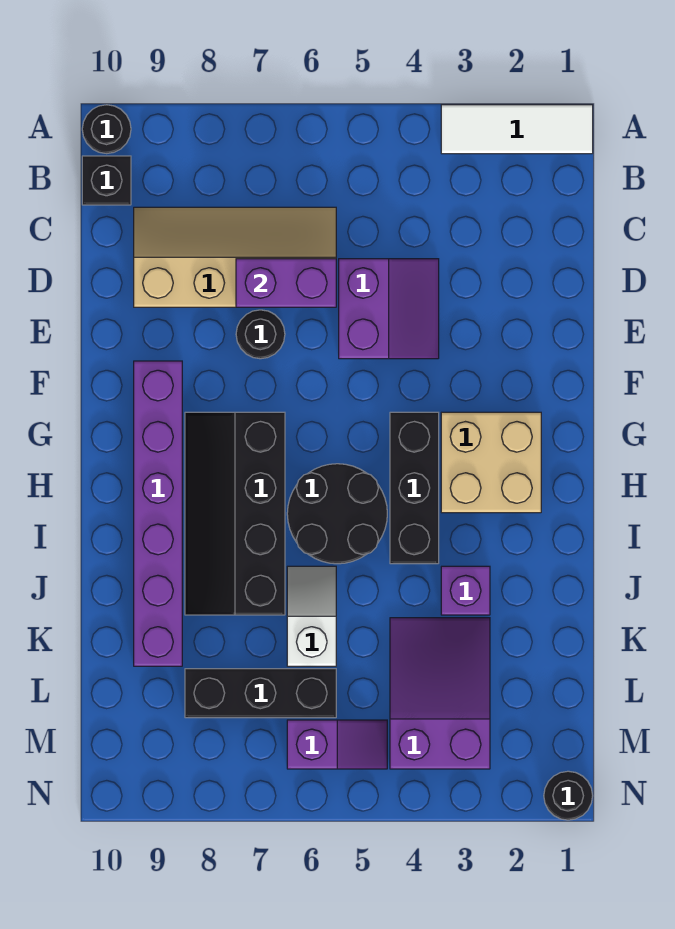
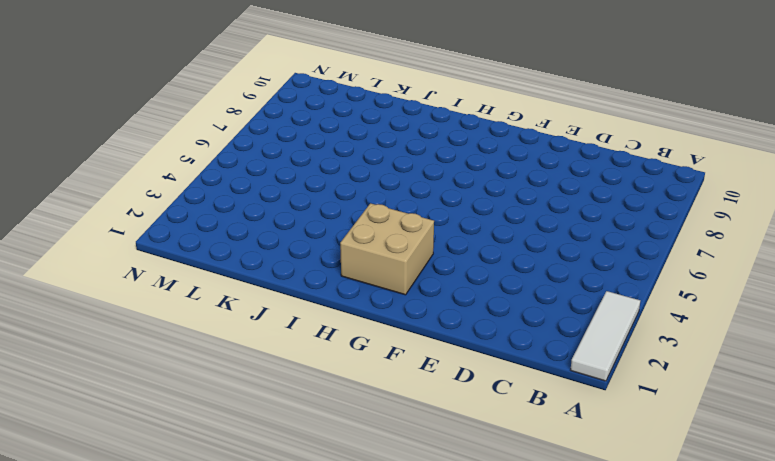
none -> black round brick A10 level 1
none -> black brick B10 level 1
none -> tan slope C6:D9 level 1 top D

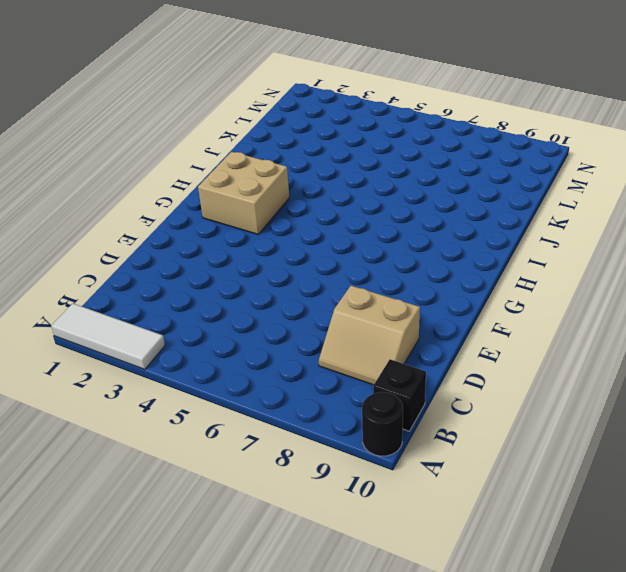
tan slope C8:D9 level 1 top D -> tan slope C6:D9 level 1 top D
none -> purple slope D4:E5 level 1 top 5
none -> black round brick E7 level 1
none -> purple brick F9:K9 level 1

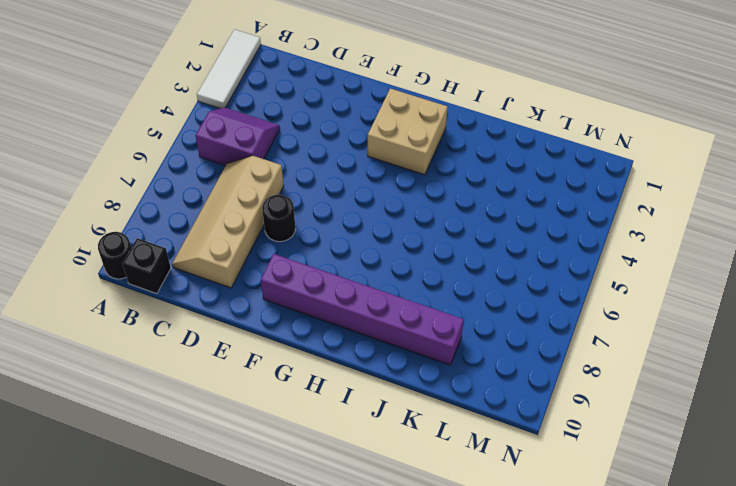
purple slope B4:C5 level 1 top 5 -> purple slope D4:E5 level 1 top 5
none -> black brick G4:I4 level 1
none -> black slope G7:J8 level 1 top 7
none -> black round brick H5:I6 level 1

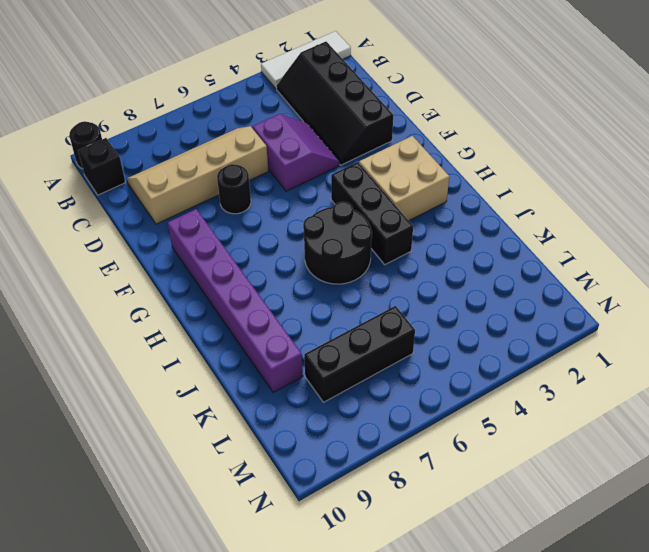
black slope B2:E3 level 1 top 2 -> black slope G7:J8 level 1 top 7
none -> purple brick J3 level 1
none -> white slope J6:K6 level 1 top K
none -> purple slope K3:M4 level 1 top M

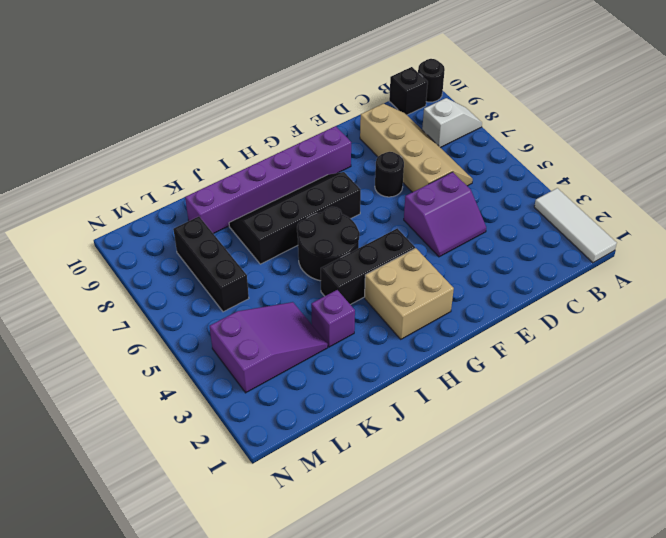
white slope A8:B8 level 1 top B -> white slope J6:K6 level 1 top K
none -> purple slope M5:M6 level 1 top 6
none -> black round brick N1 level 1
none -> purple brick D6:D7 level 2

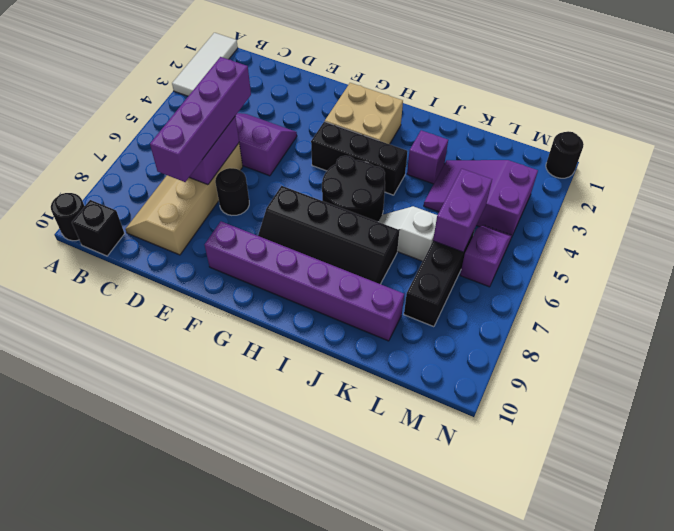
purple brick D5:D8 level 3 -> none
purple brick L5:L6 level 2 -> none

